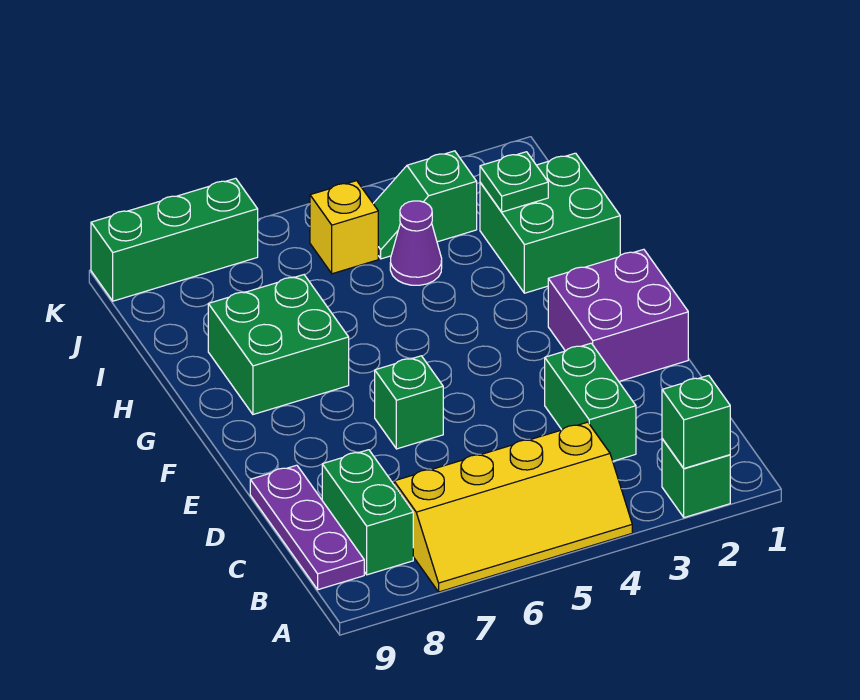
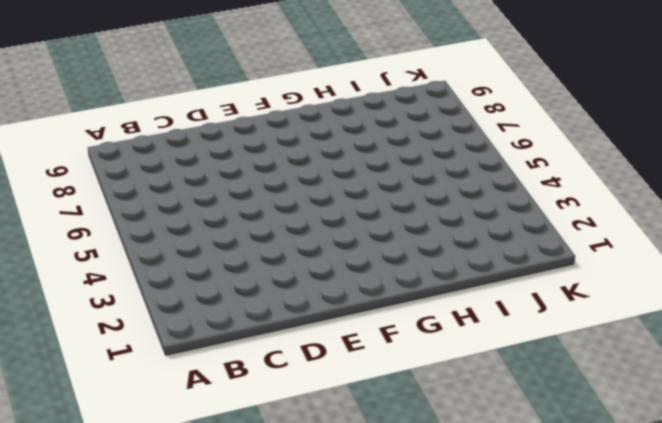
none -> green brick A2 level 1
none -> yellow slope A4:B7 level 1 top B
none -> green brick B8:C8 level 1

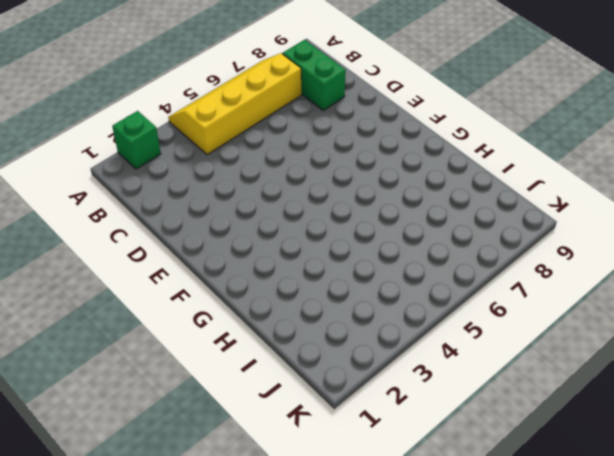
none -> purple plate B9:D9 level 1
none -> green brick C3:D3 level 1
none -> purple brick E1:F2 level 1

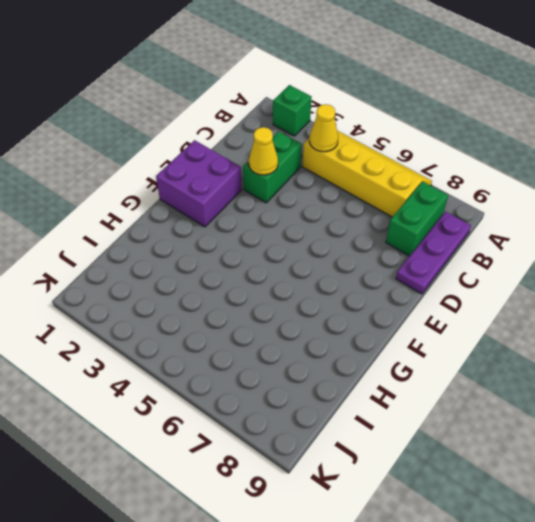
yellow cone B4 level 2 -> none
yellow cone D3 level 2 -> none
none -> green brick E6 level 1
none -> green brick G7:H8 level 1
none -> green brick H1:I2 level 1

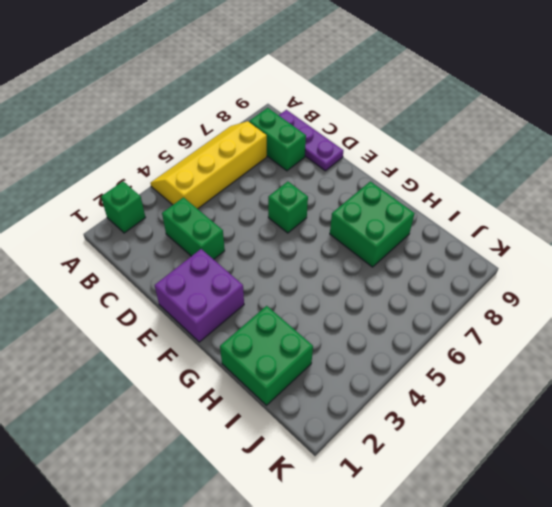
none -> purple cone I4 level 1
none -> green slope J3:J4 level 1 top 3
none -> yellow brick J5 level 1

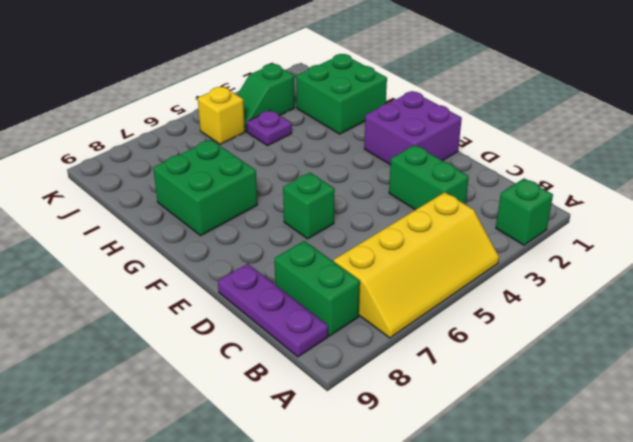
purple plate I4 level 1 -> purple cone I4 level 1
none -> green brick K7:K9 level 1
none -> green brick A2 level 2
none -> green plate I2 level 2

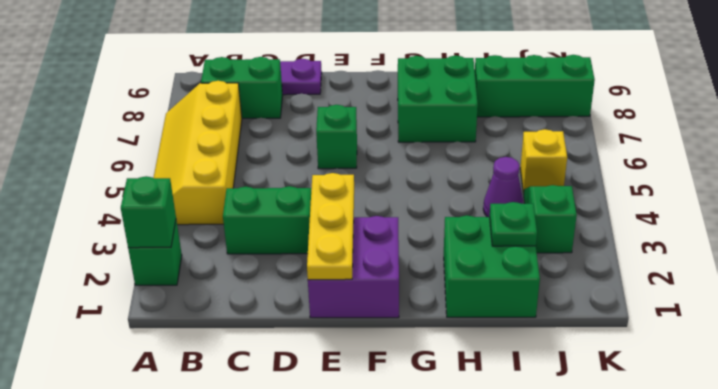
yellow plate E1:E3 level 2 -> none
green brick I8:K8 level 1 -> green brick K7:K9 level 1

